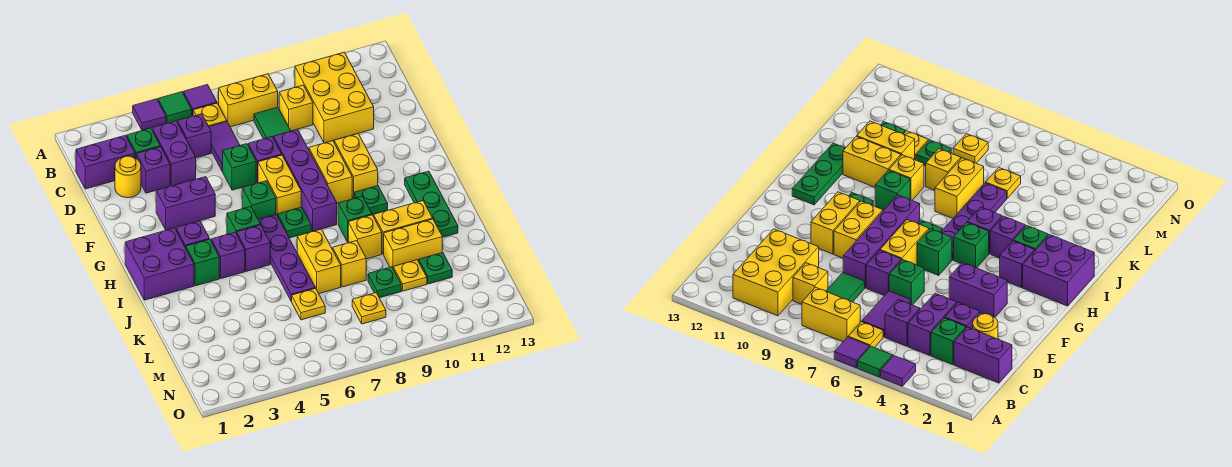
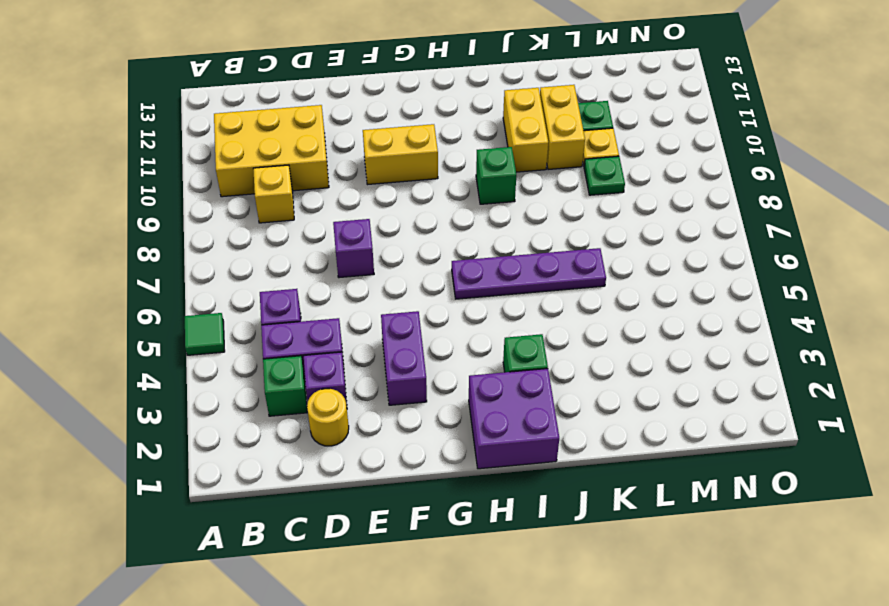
none -> purple tile A4 level 1
none -> purple tile A6 level 1
none -> yellow plate B6 level 1
none -> yellow brick B7:B8 level 1

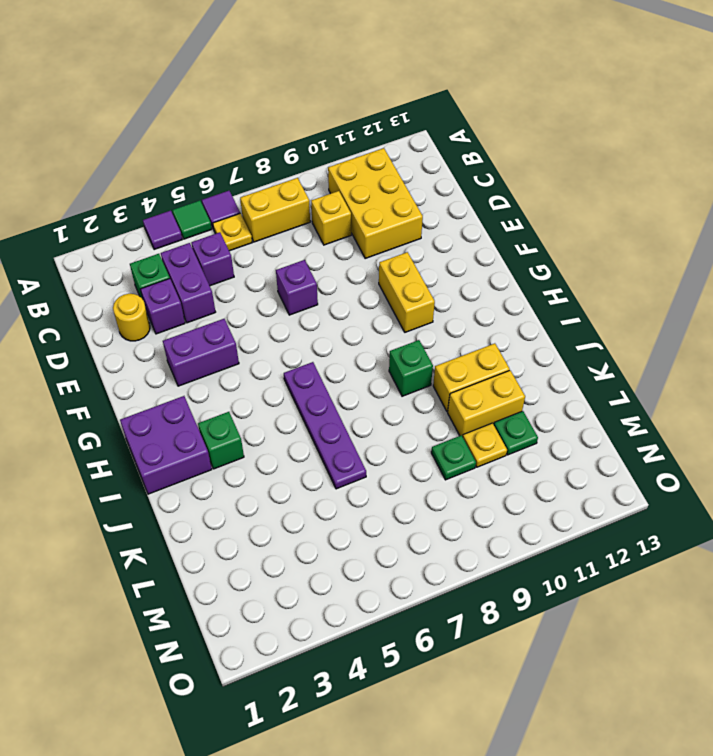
none -> purple brick C1:C2 level 1
none -> purple tile C6:D6 level 1
none -> green tile C8:D8 level 1
none -> green brick E6 level 1

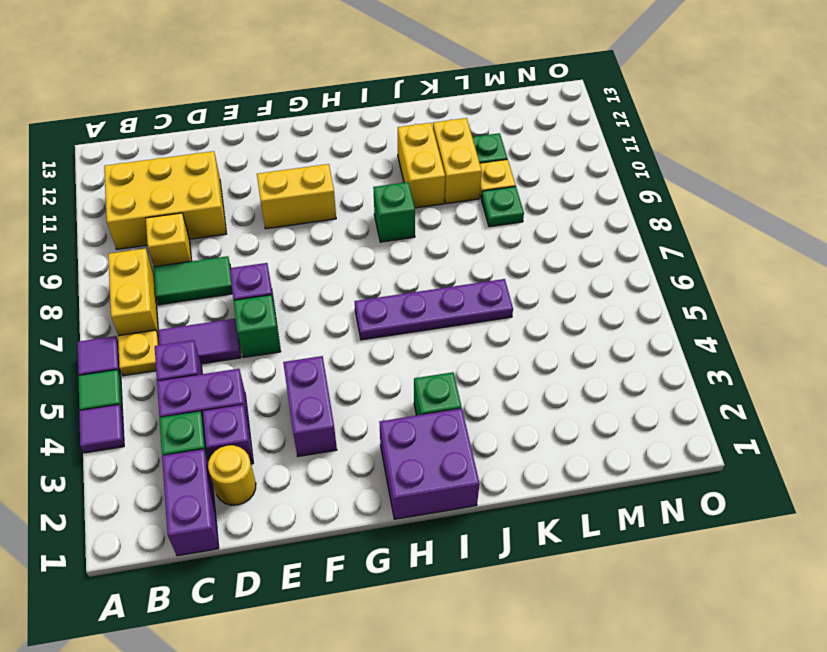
none -> purple brick E8:H8 level 1
none -> yellow brick F7:G7 level 1
none -> yellow brick F9:G9 level 1
none -> green brick G6 level 1

